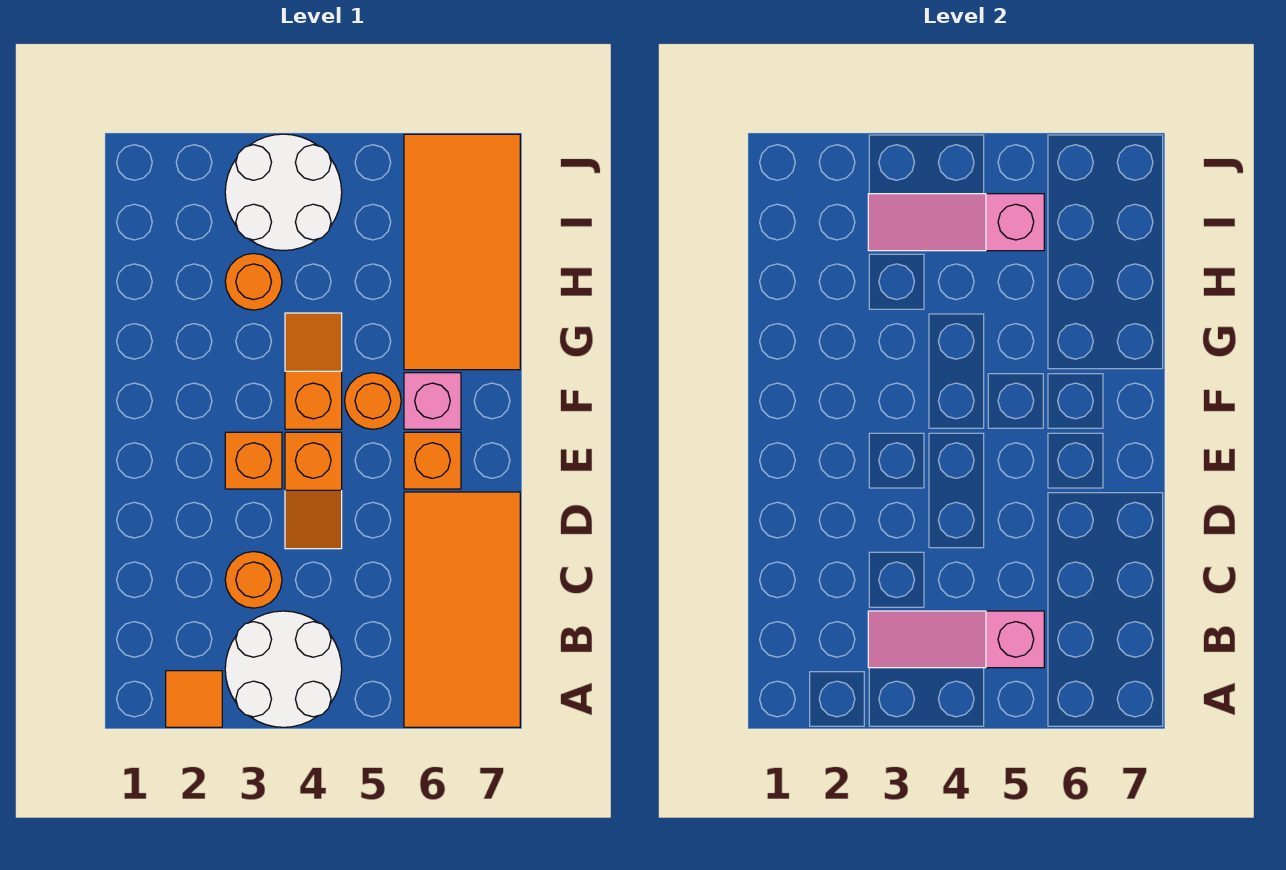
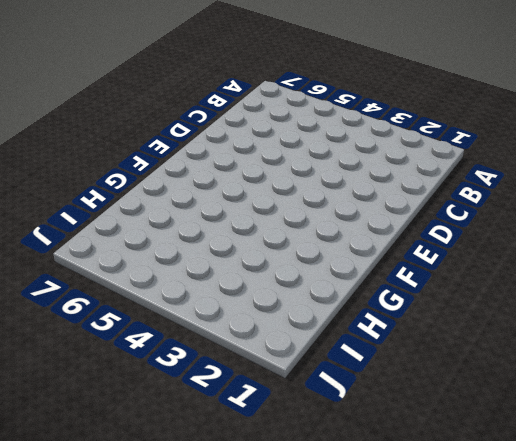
none -> orange tile A2 level 1
none -> white round brick A3:B4 level 1
none -> orange tile A6:D7 level 1

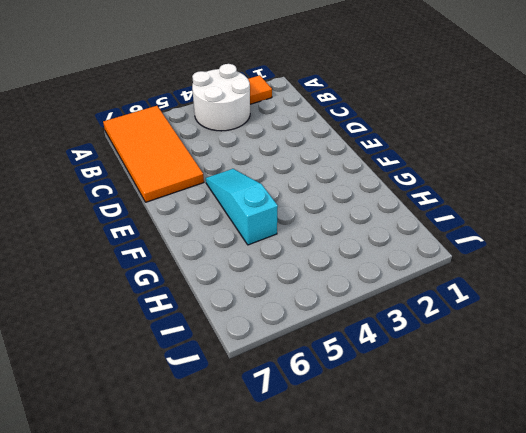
cyan slope E5:G5 level 1 top G -> orange round brick F5 level 1
none -> orange round brick C3 level 1
none -> orange slope D4:E4 level 1 top E
none -> orange brick E3 level 1

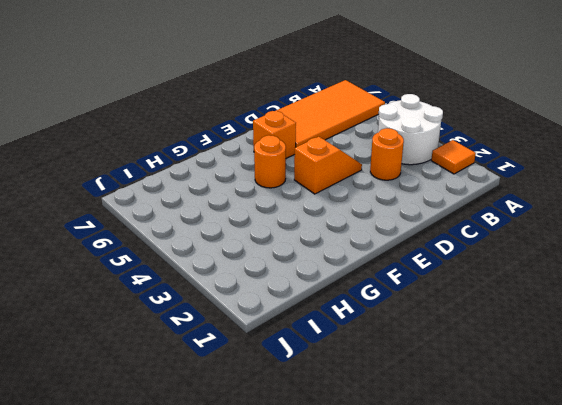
none -> orange brick E3 level 1
none -> orange slope F4:G4 level 1 top F
none -> pink brick F6 level 1

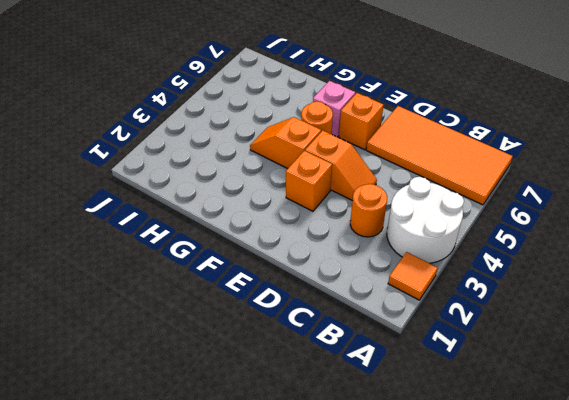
none -> orange tile G6:J7 level 1
none -> orange round brick H3 level 1
none -> white round brick I3:J4 level 1

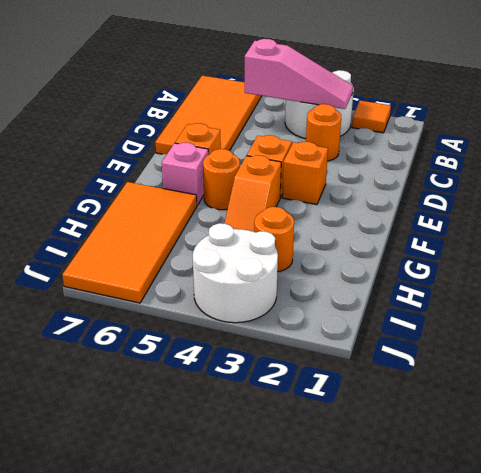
none -> pink slope I3:I5 level 2 top 5

